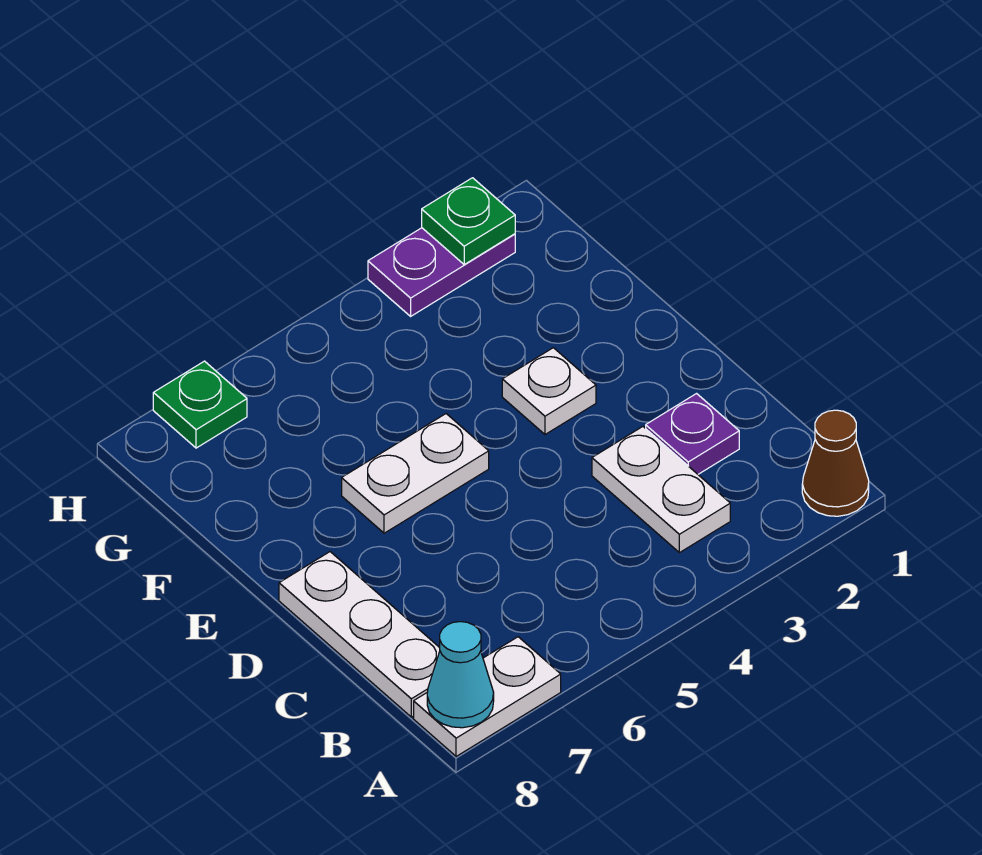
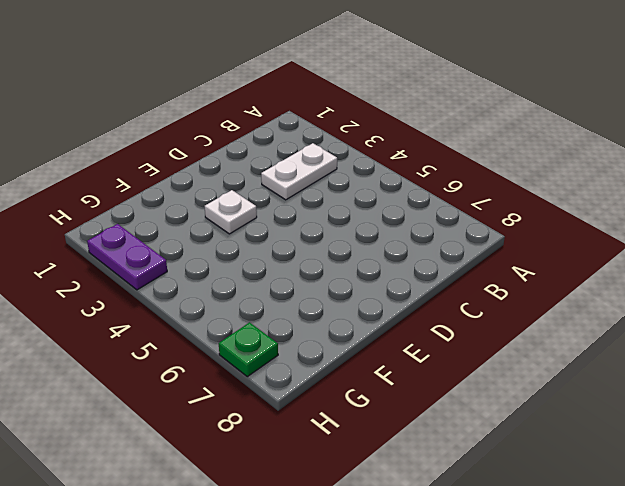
none -> brown cone A1 level 1
none -> white plate A7:A8 level 1

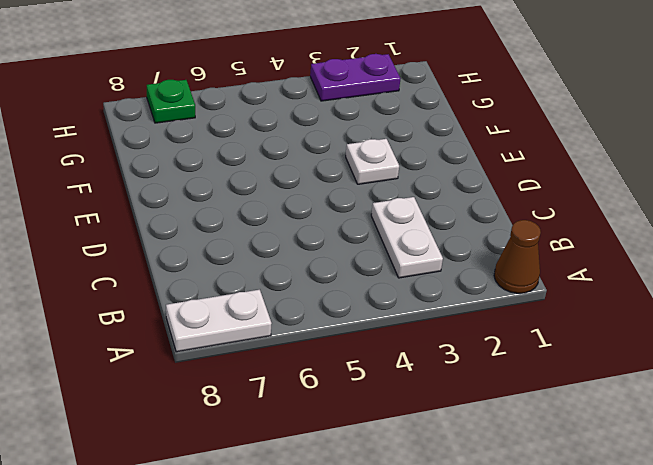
none -> white plate B8:D8 level 1
none -> purple plate C2 level 1

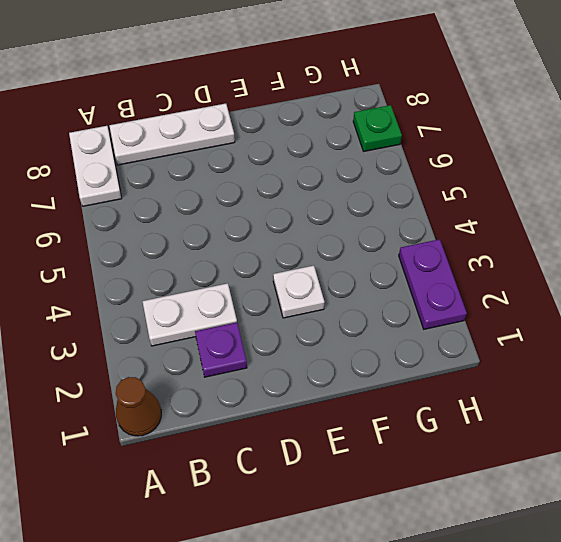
none -> white plate E5:E6 level 1
none -> cyan cone A8 level 2

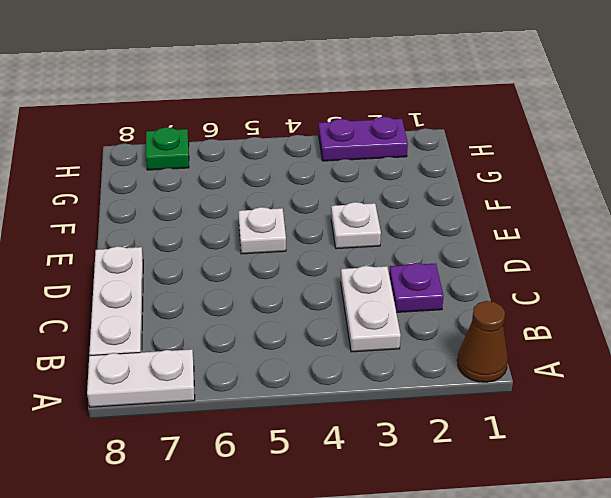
white plate E5 level 1 -> white plate E5:E6 level 1
none -> cyan cone A8 level 2
none -> green plate H2 level 2

